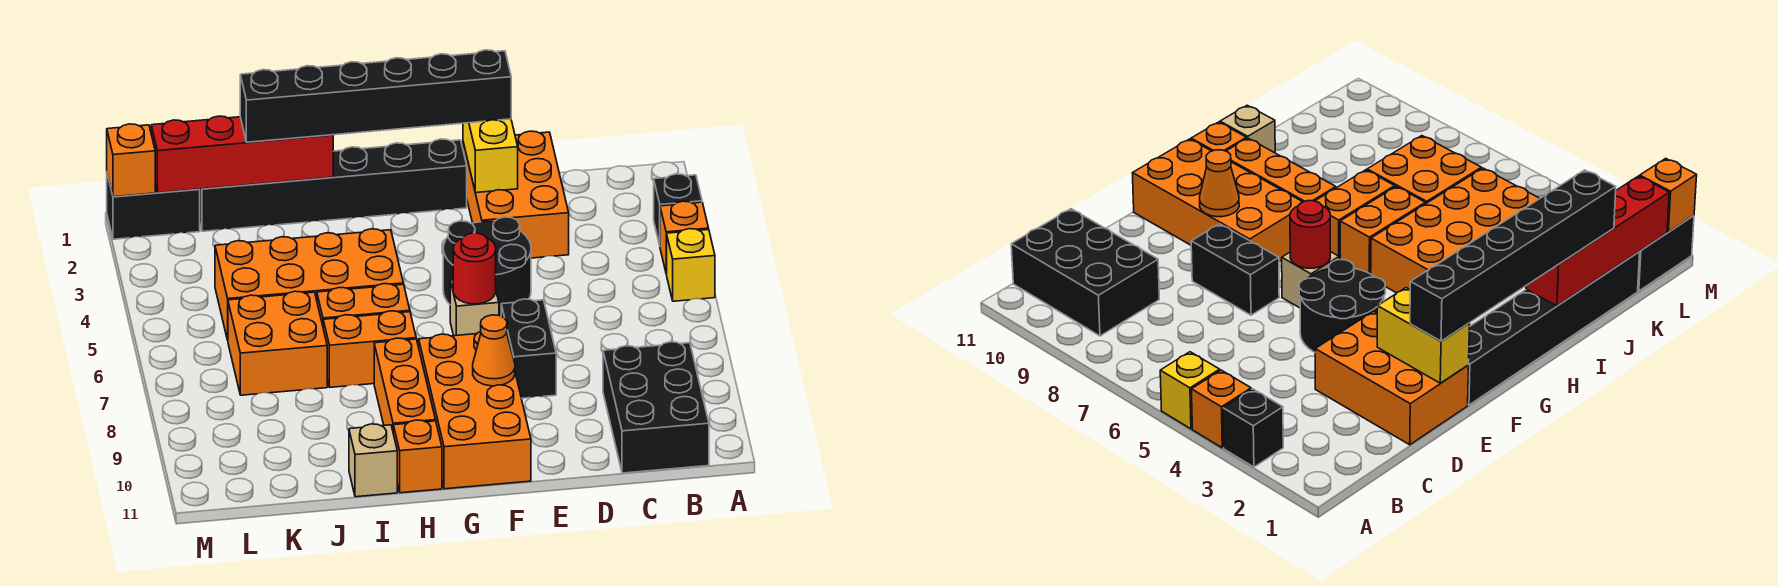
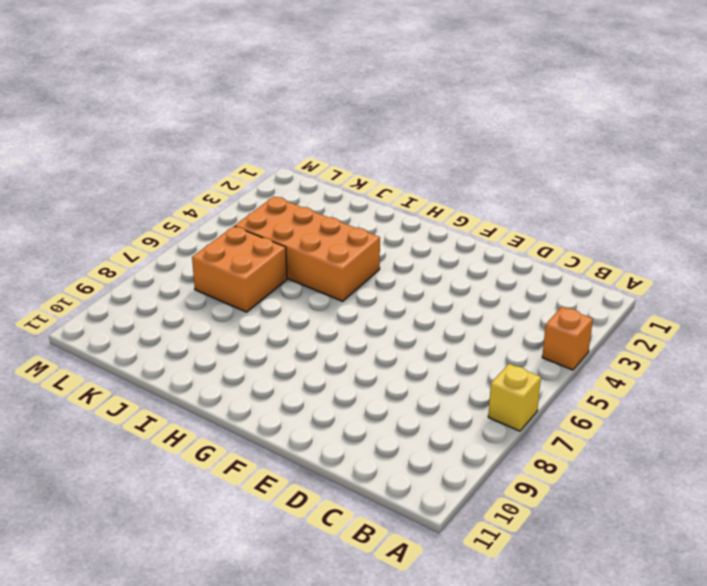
yellow brick A7 level 1 -> yellow brick A5 level 1
none -> black brick A3 level 1
none -> black brick B9:C11 level 1
none -> orange brick D1:E3 level 1

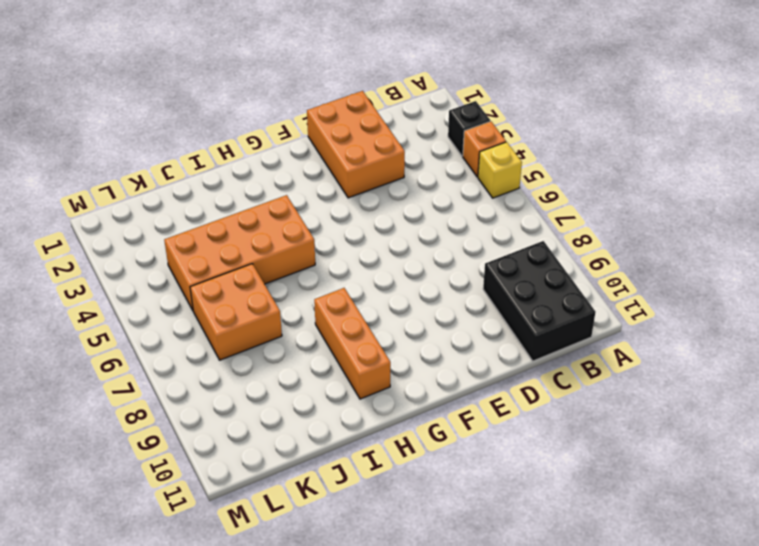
none -> black round brick E4:F5 level 1
none -> black brick E7:E8 level 1
none -> black brick F1:K1 level 1

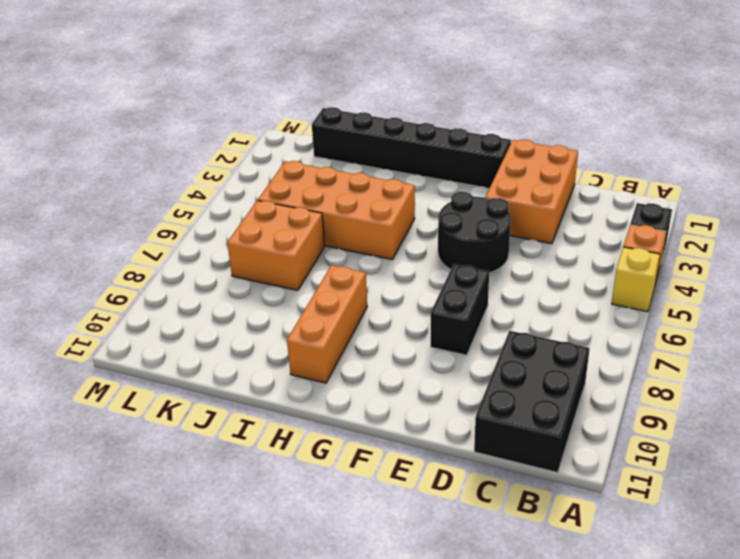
none -> tan brick F6 level 1
none -> orange brick F8:G11 level 1
none -> orange brick H6:I6 level 1

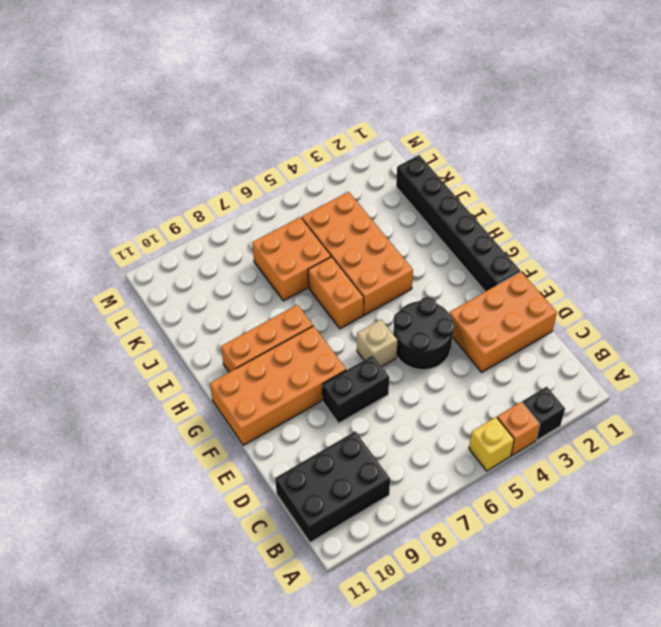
none -> orange brick H7:I7 level 1
none -> orange brick H11 level 1
none -> tan brick I11 level 1

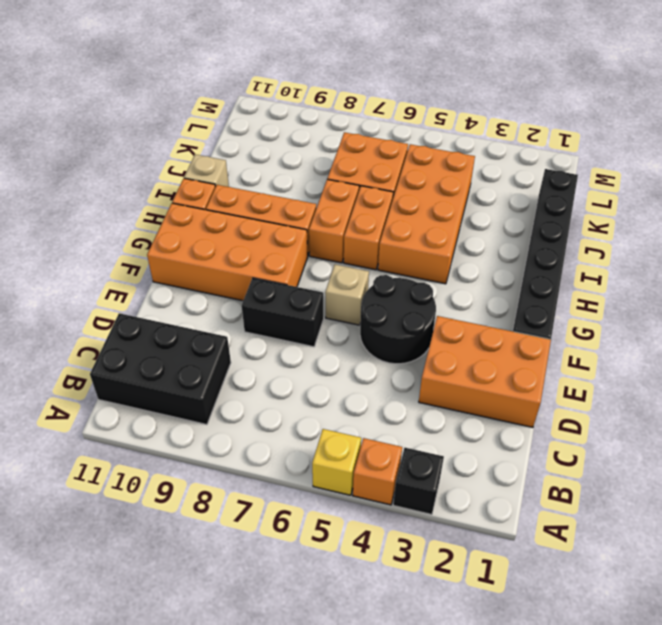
none -> black brick L1:M1 level 1
none -> yellow brick E1:E2 level 2
none -> red round brick F6 level 2

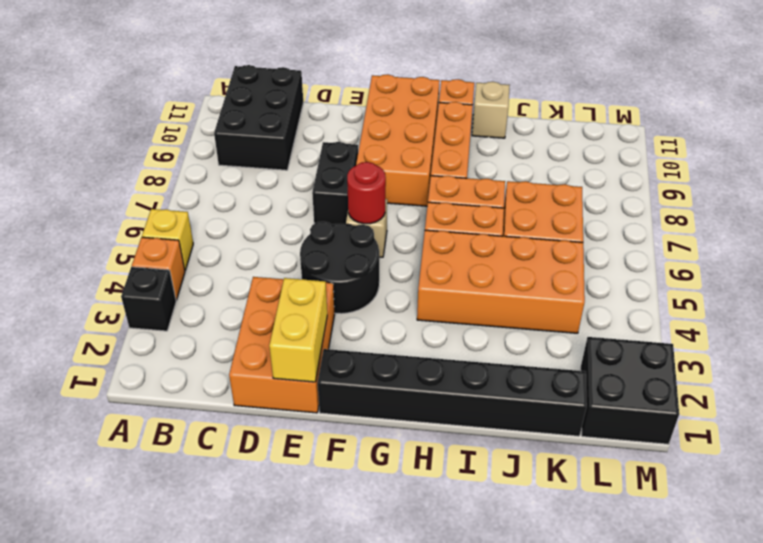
black brick L1:M2 level 1 -> black brick L1:M1 level 1
none -> orange cone F9 level 2
none -> red brick I1:L1 level 2
none -> orange brick M1 level 2

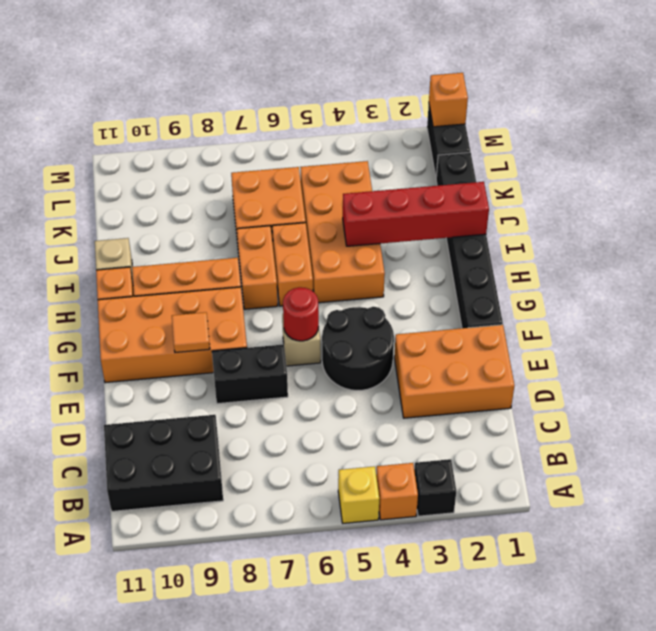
orange tile F9 level 2 -> orange cone F9 level 2
red brick I1:I4 level 2 -> red brick I1:L1 level 2
none -> yellow brick E1:E2 level 2
none -> black brick E1:J1 level 3

